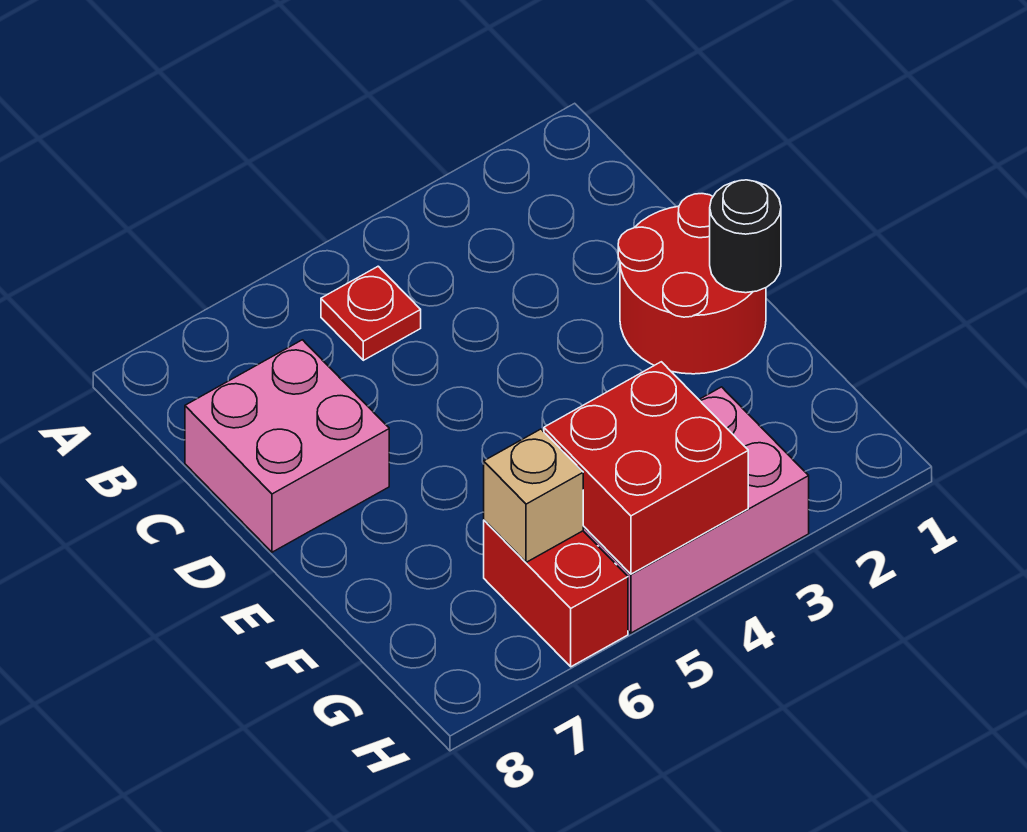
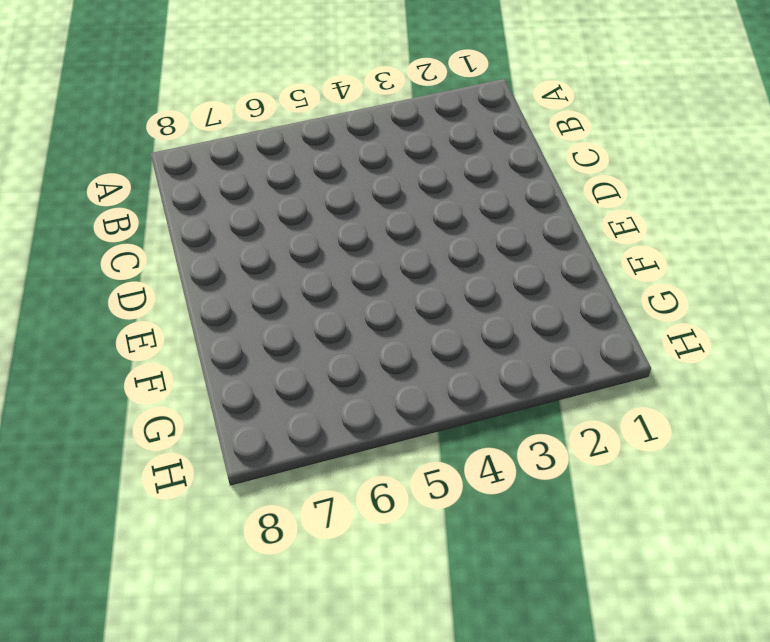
none -> red plate B5 level 1
none -> pink brick C7:D8 level 1

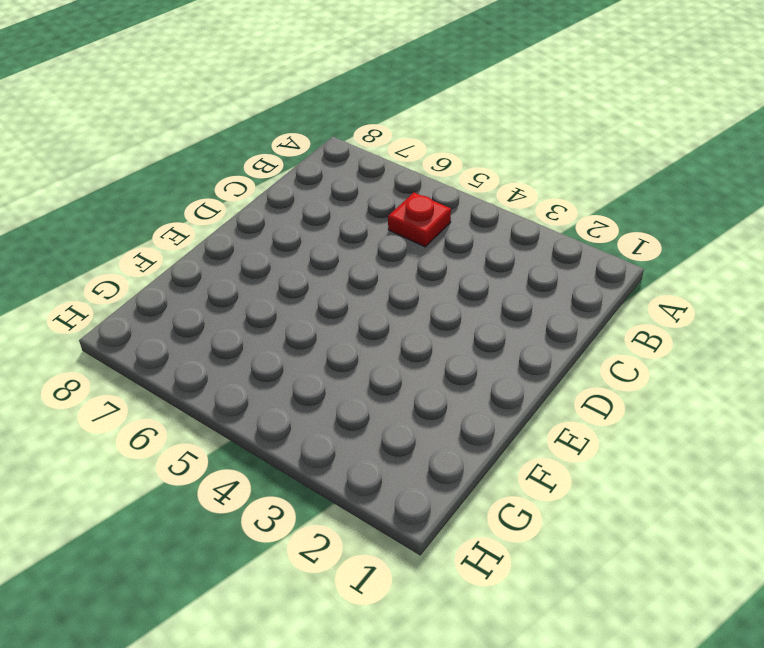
none -> pink brick C7:D8 level 1
none -> red round brick D1:E2 level 1

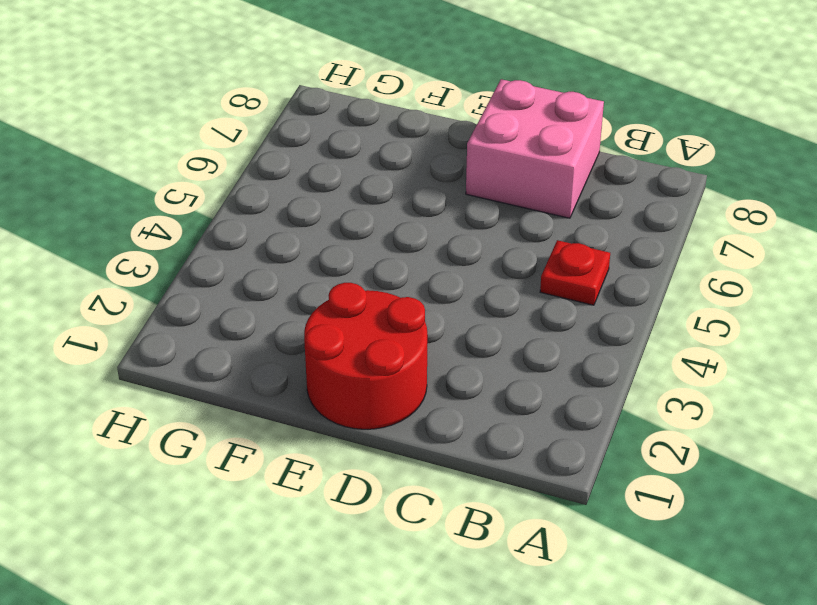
none -> pink brick G3:H5 level 1
none -> red brick G6:H6 level 1

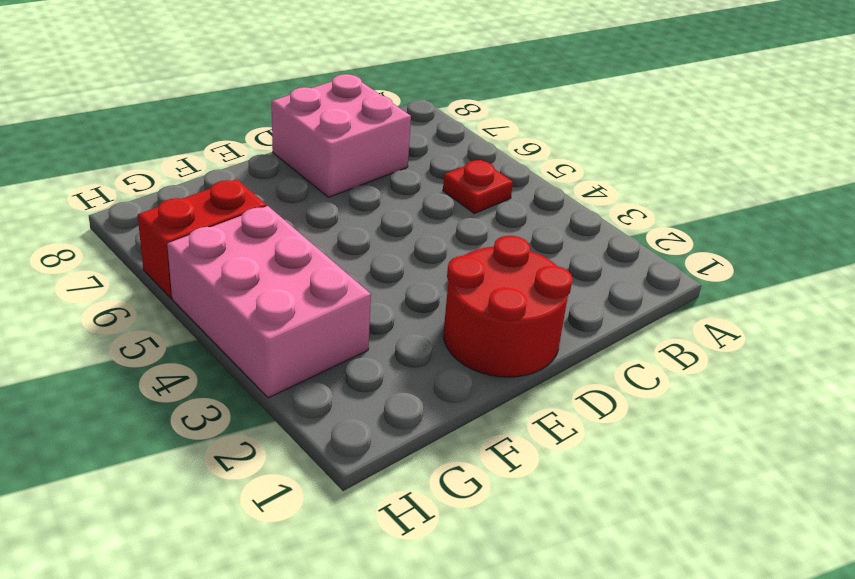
none -> black round brick E1 level 2
none -> red brick G4:H5 level 2

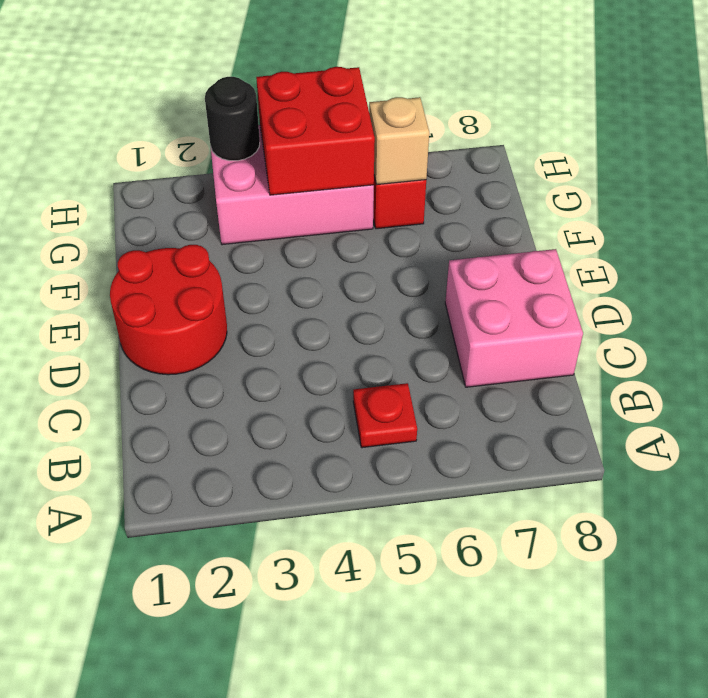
black round brick H3 level 2 -> black round brick E1 level 2

